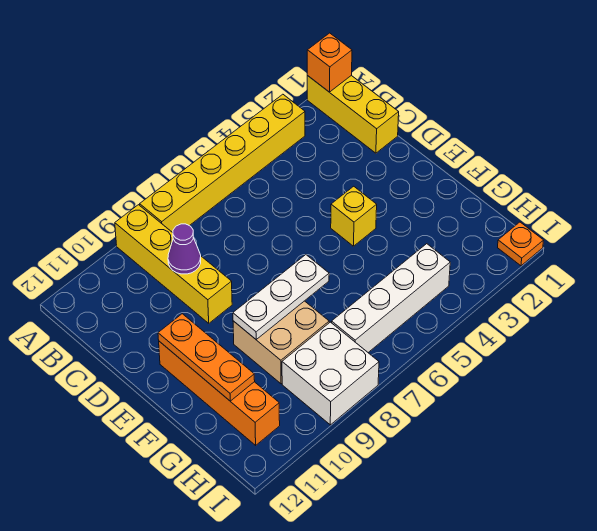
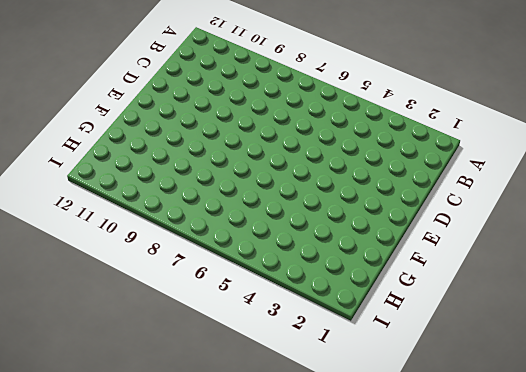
none -> yellow brick A1:C1 level 1
none -> yellow brick A3:A8 level 1
none -> yellow brick A9:D9 level 1

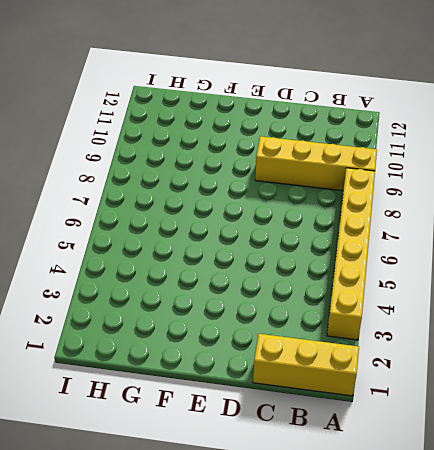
none -> yellow brick E4 level 1
none -> orange brick E11:H11 level 1
none -> tan brick F8:G9 level 1

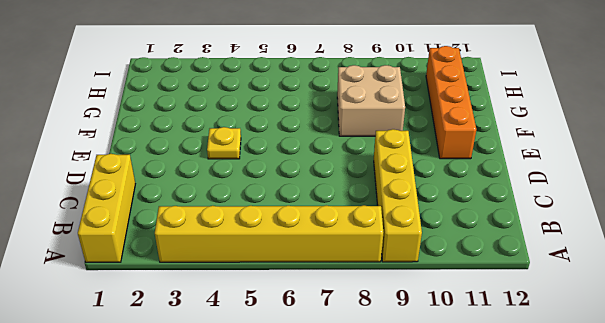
yellow plate E4 level 1 -> yellow brick E4 level 1
none -> white brick H4:H7 level 1
none -> white brick H8:I9 level 1
none -> orange plate I1 level 1

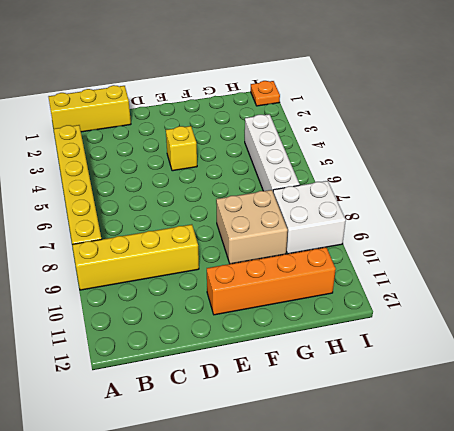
none -> orange brick A1 level 2
none -> purple cone C9 level 2
none -> orange plate E11:G11 level 2

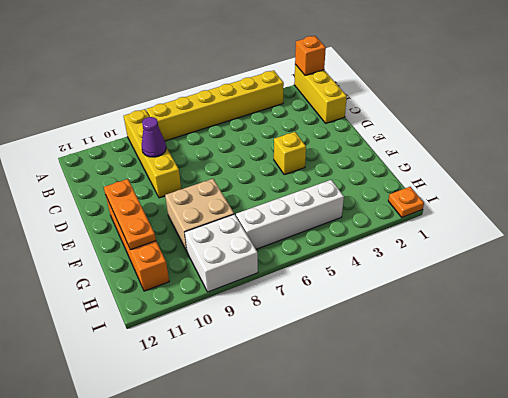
none -> white plate F7:F9 level 2

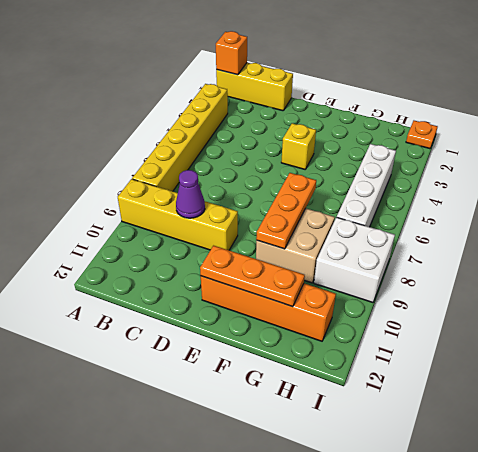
orange plate F7:F9 level 2 -> white plate F7:F9 level 2

